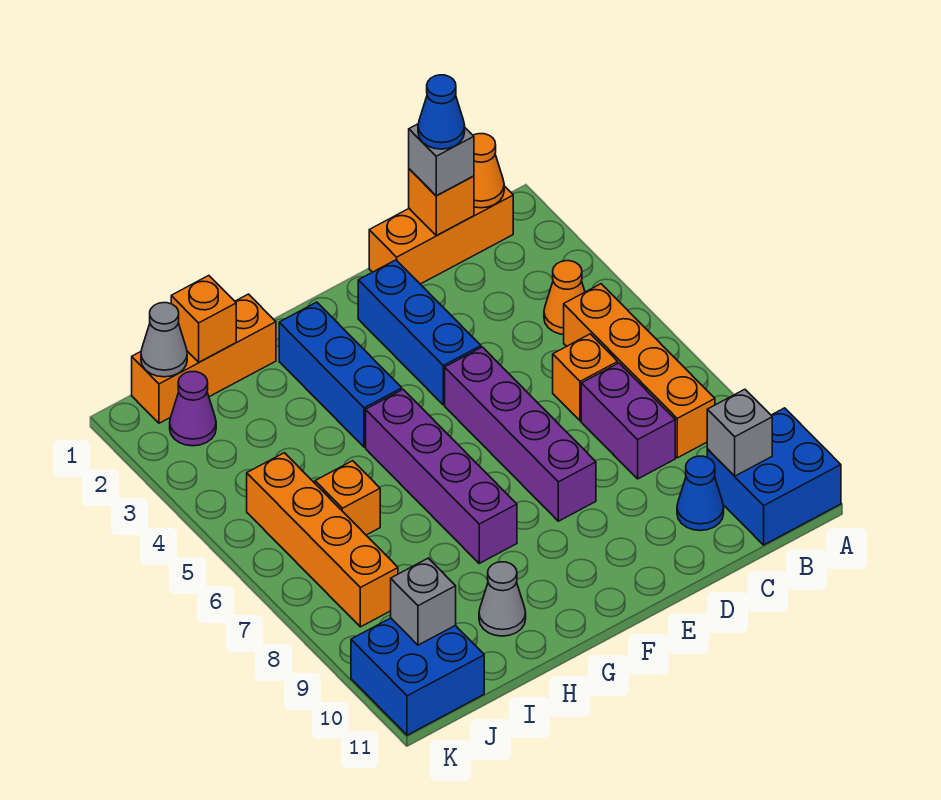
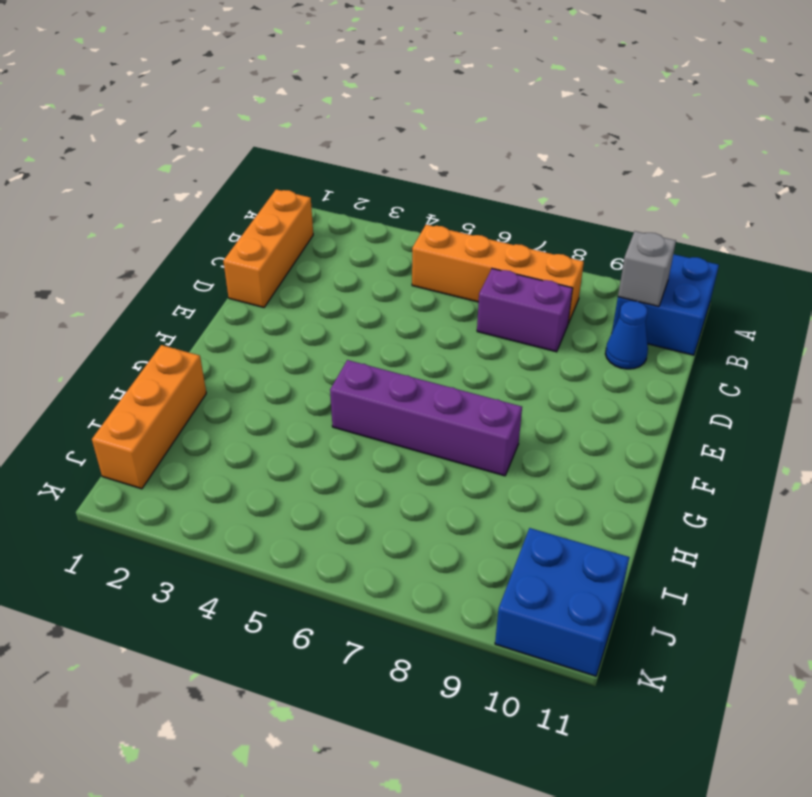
none -> orange cone B4 level 1
none -> orange brick C6 level 1
none -> blue brick E2:E4 level 1

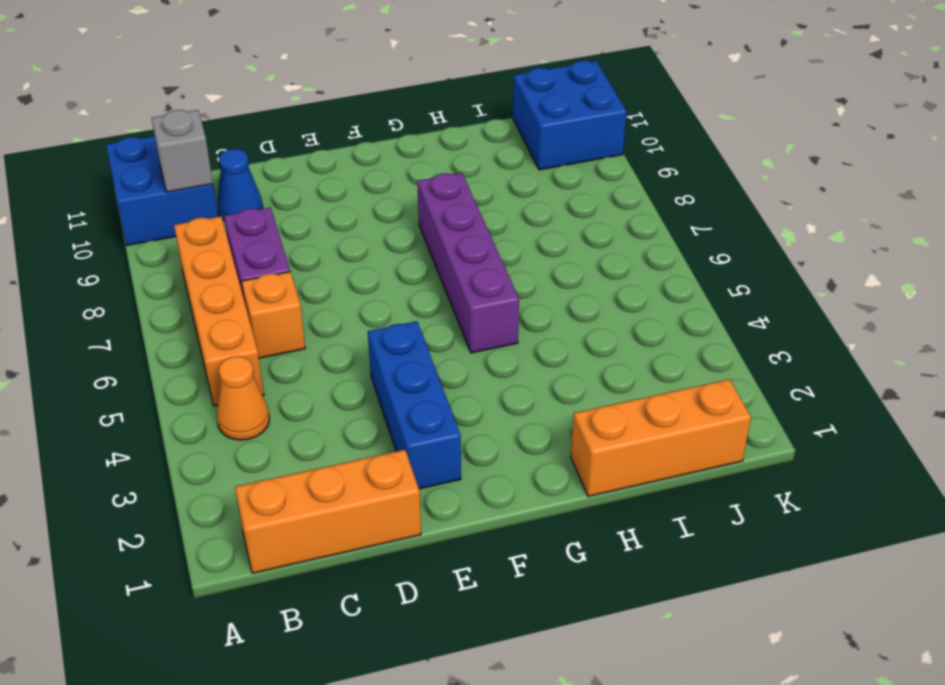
none -> purple brick E5:E8 level 1
none -> blue brick G2:G4 level 1
none -> grey cone H10 level 1

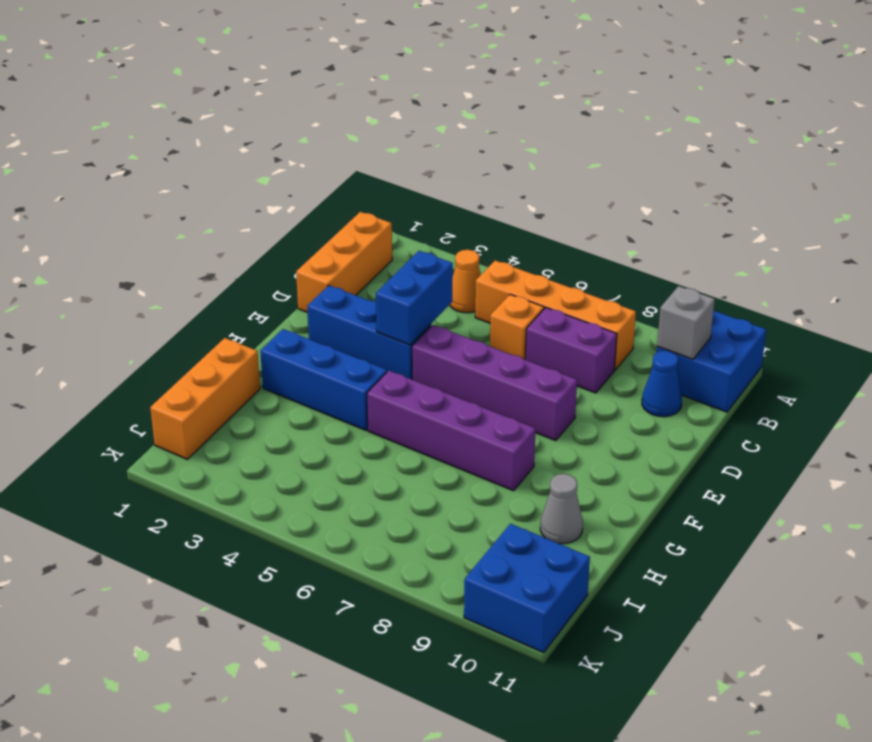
blue brick D4:E4 level 2 -> none
none -> orange brick I6 level 1
none -> purple cone J2 level 1
none -> orange brick J5:J8 level 1

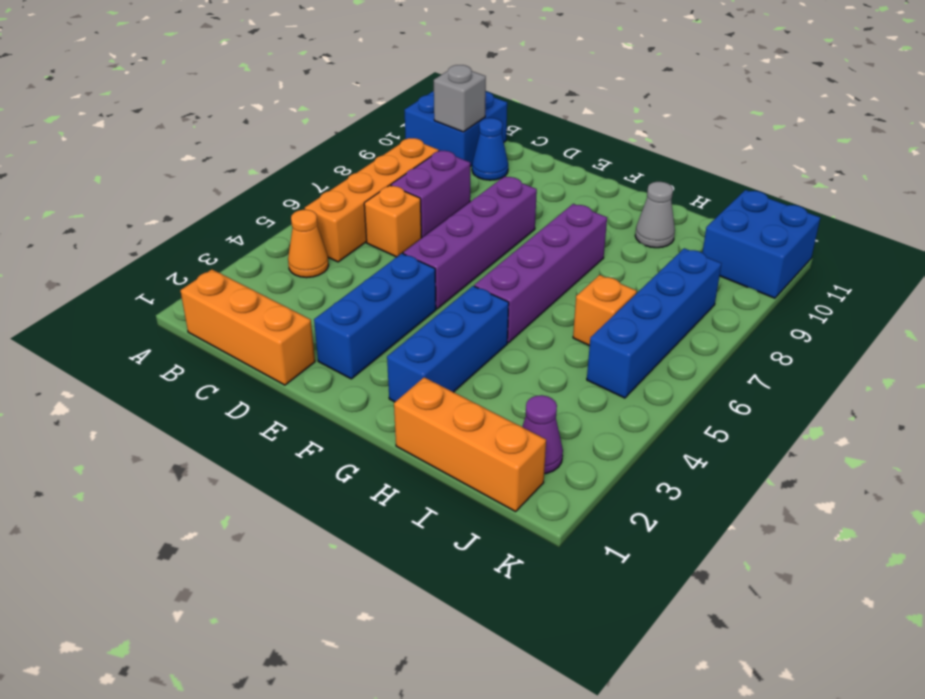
blue brick J5:J8 level 1 -> orange brick J5:J8 level 1
none -> orange cone B1 level 2
none -> orange brick C1 level 2
none -> orange brick I1 level 2

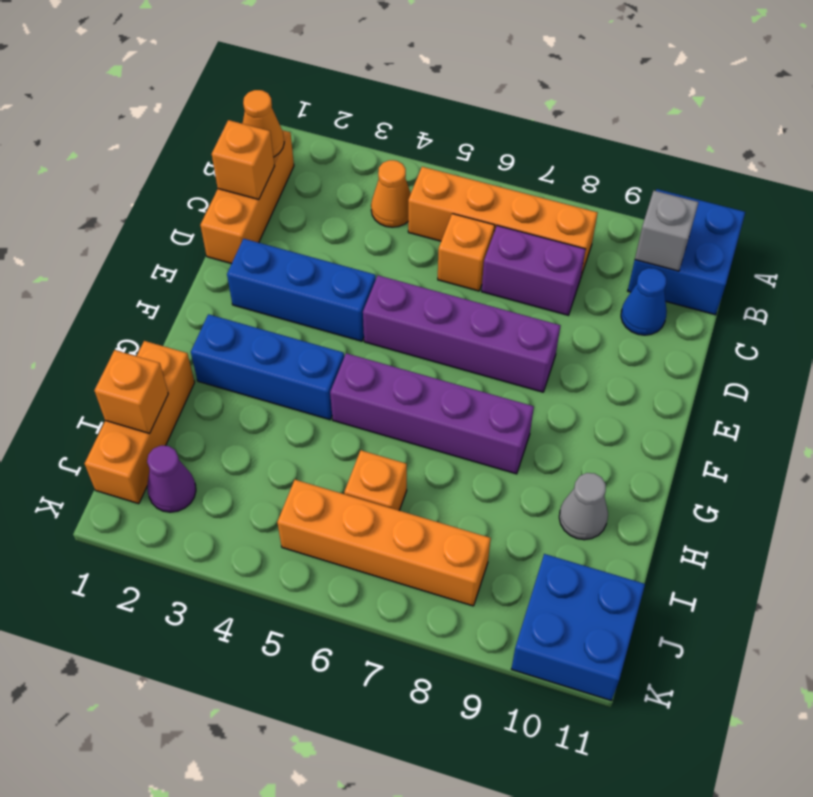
none -> grey cone J1 level 2
none -> grey brick J10 level 2
none -> grey brick C1 level 3

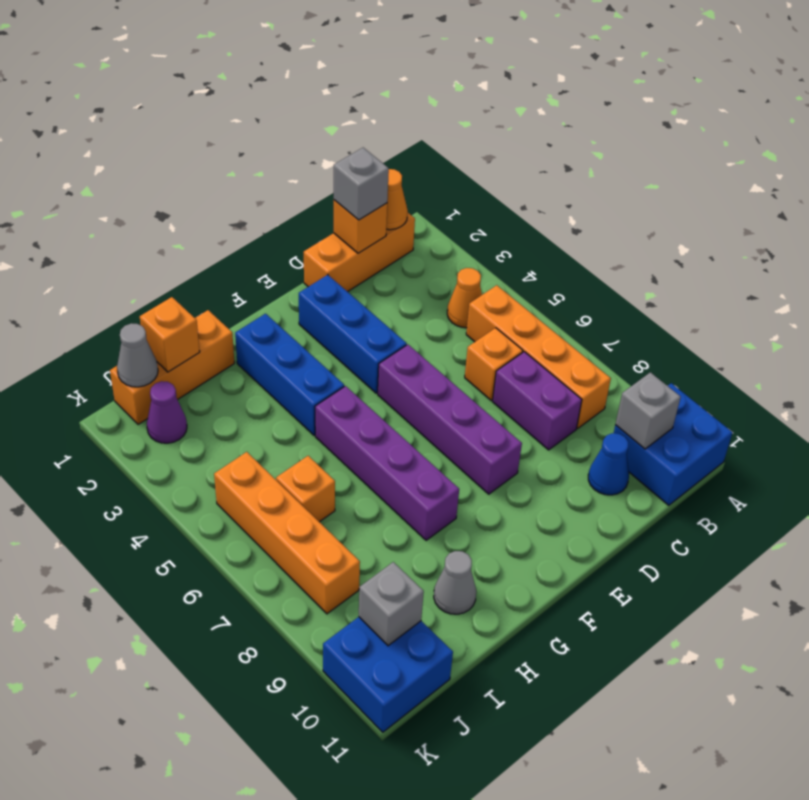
none -> blue cone C1 level 4

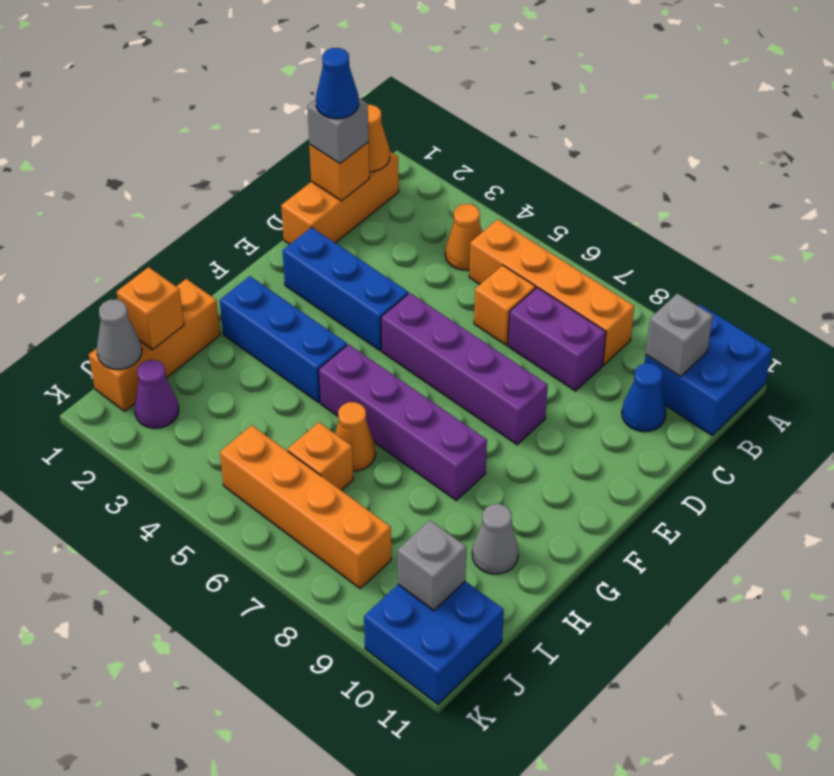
orange cone H6 level 1 -> none

